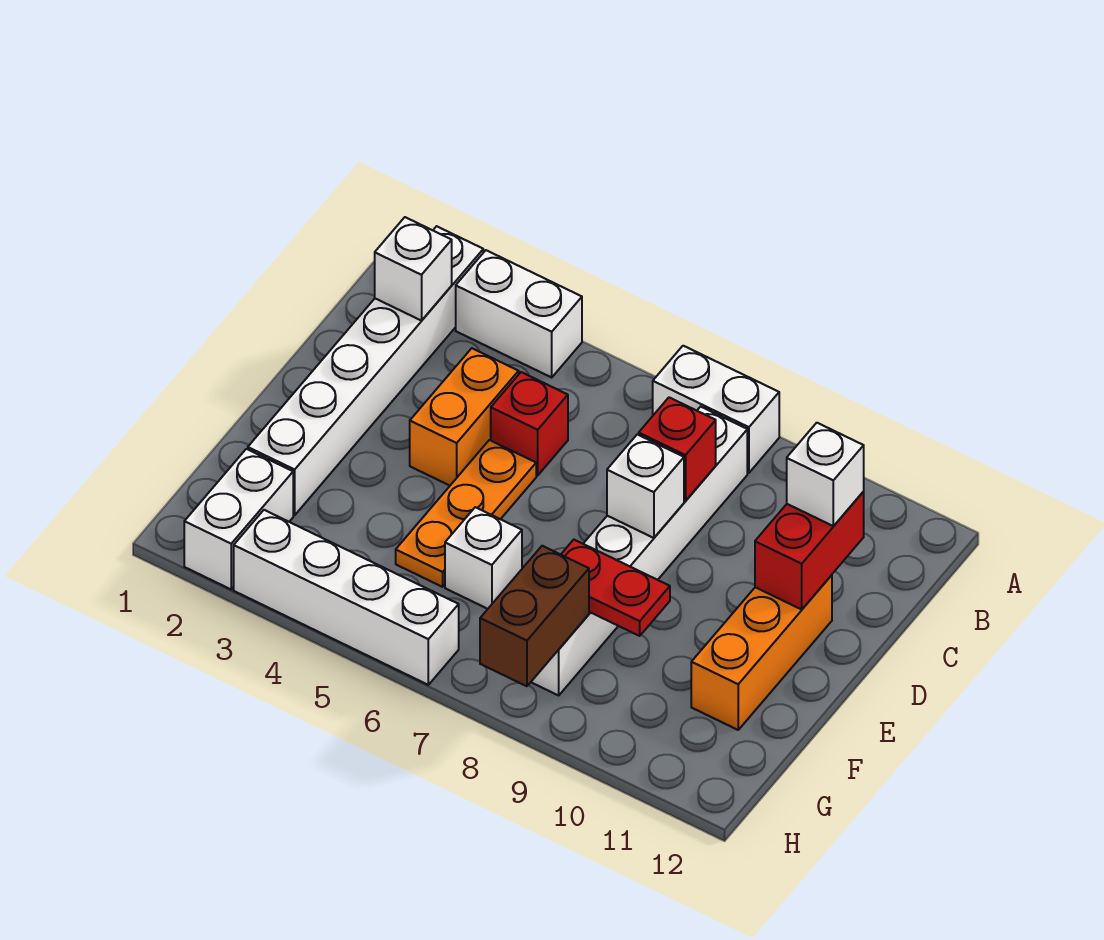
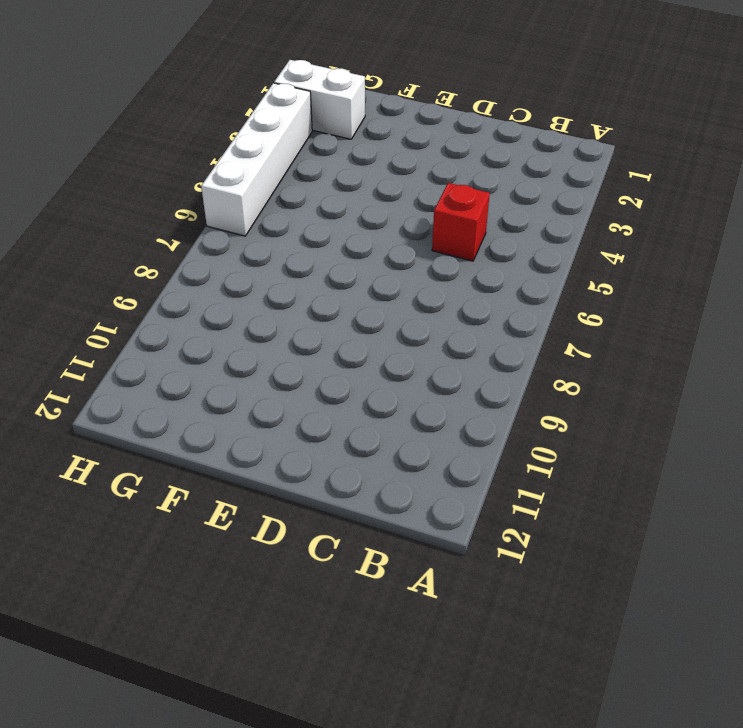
none -> white brick A2:F2 level 1
none -> white brick A3:A4 level 1
none -> white brick A7:A8 level 1

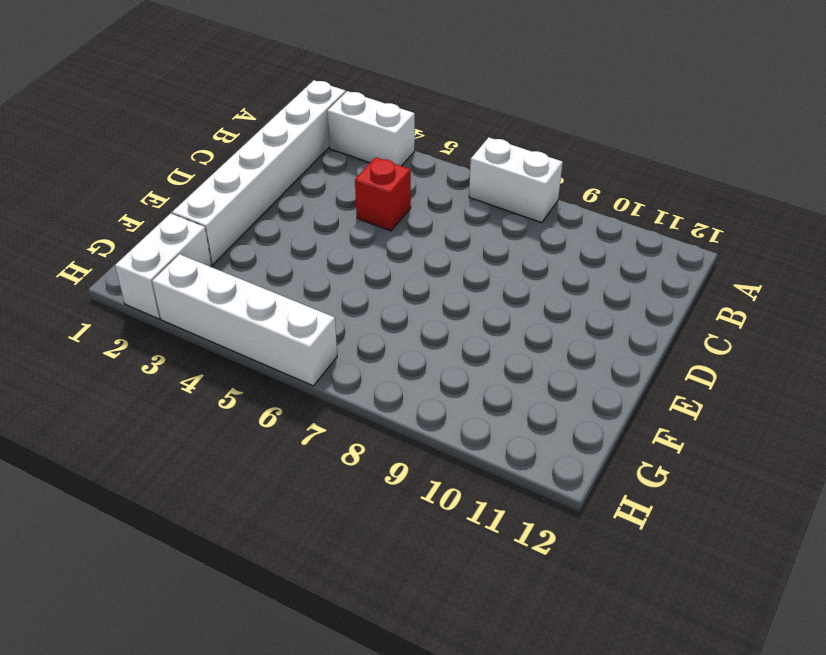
none -> white brick B8:G8 level 1
none -> orange brick C4:D4 level 1
none -> orange plate D5:F5 level 1

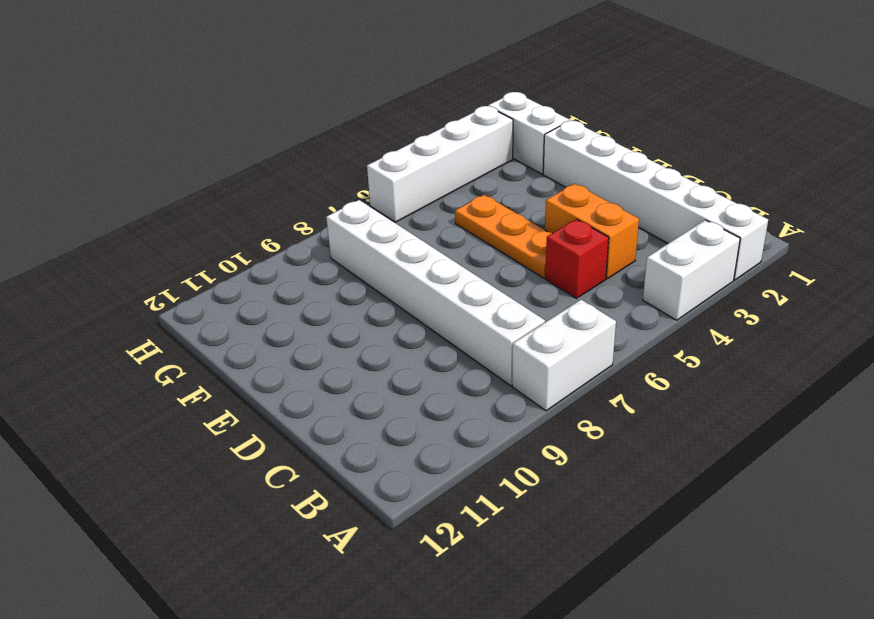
none -> orange brick D11:F11 level 1
none -> white brick F6 level 1
none -> white brick B2 level 2

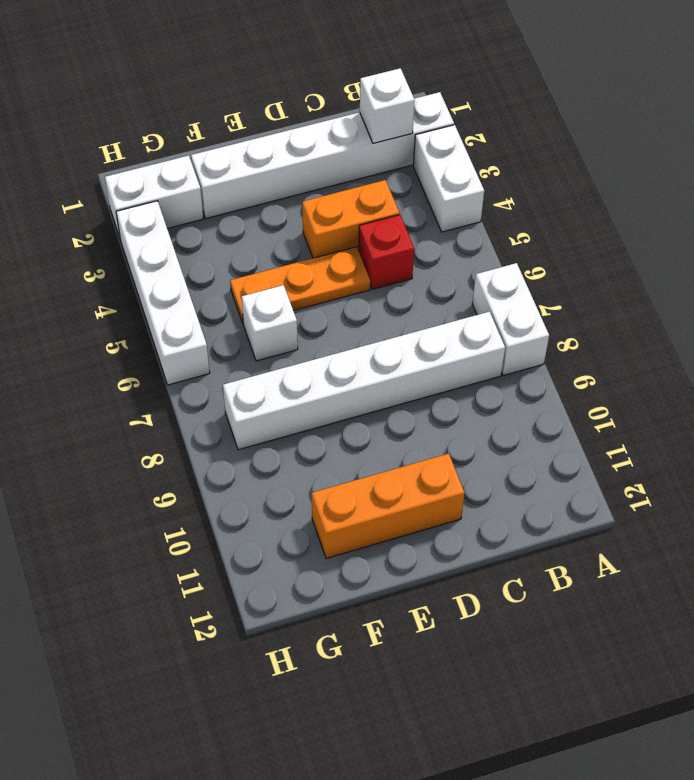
none -> red brick C8 level 2
none -> red brick C11:D11 level 2
none -> white brick D8 level 2

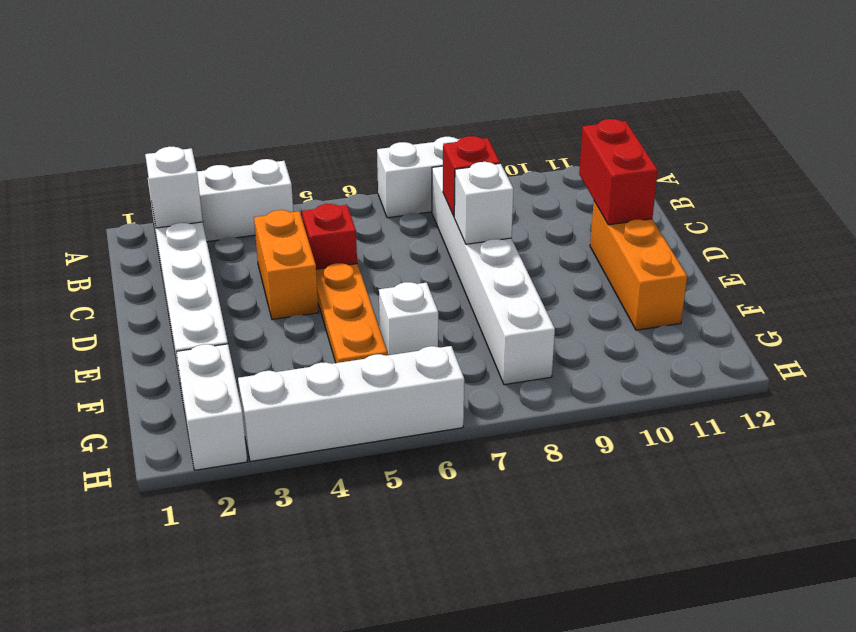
none -> red plate F8:F9 level 2
none -> brown brick G8:H8 level 2
none -> white brick C11 level 3

